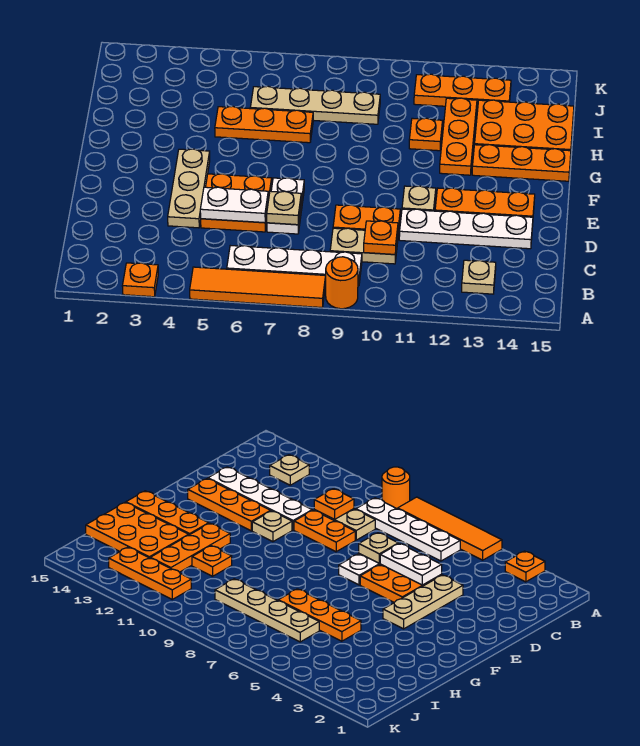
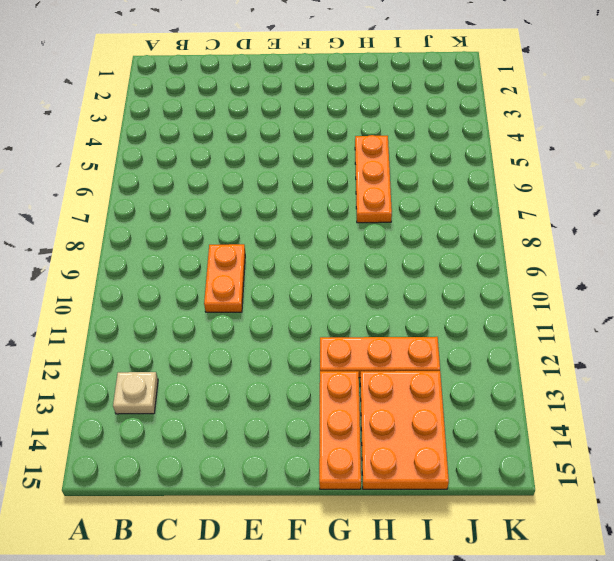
none -> orange plate A3 level 1
none -> orange tile A5:A8 level 1
none -> orange round brick A9 level 1

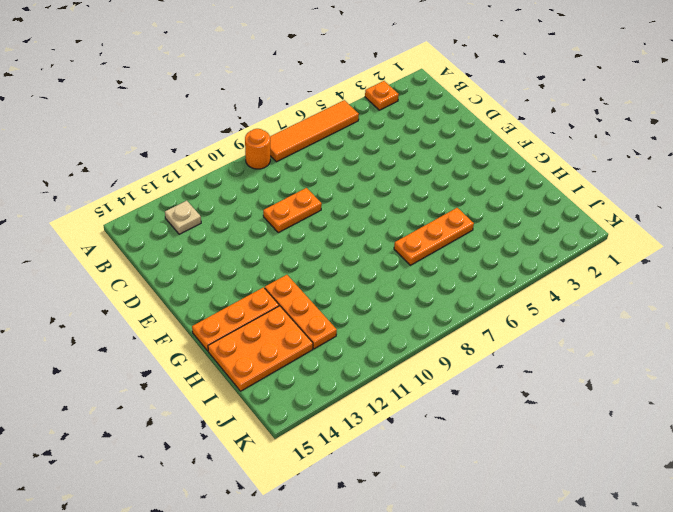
none -> white plate B6:B9 level 1
none -> tan plate C9:C10 level 1
none -> tan plate D4:F4 level 1

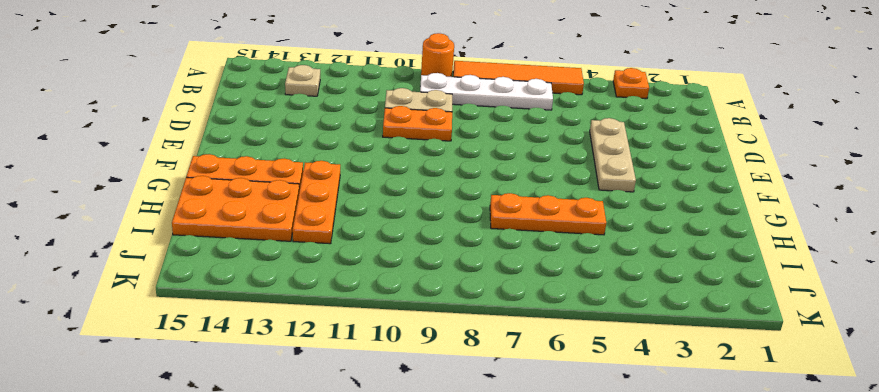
none -> orange plate D5:E6 level 1
none -> white plate D7:E7 level 1
none -> white plate D11:D14 level 1

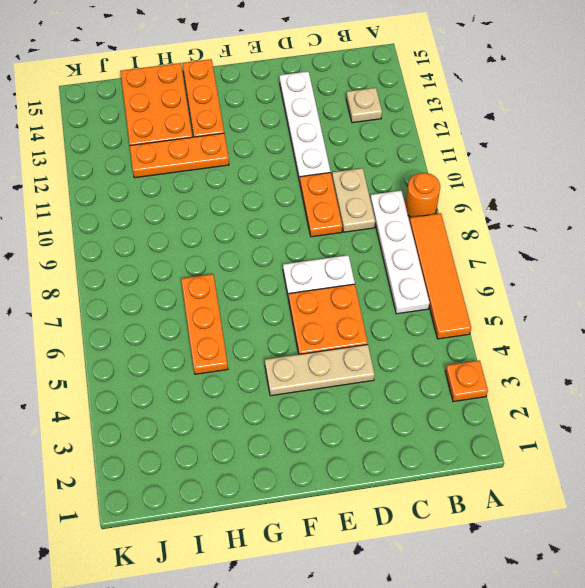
none -> tan plate E11 level 1
none -> orange plate E12:E14 level 1
none -> orange plate H11 level 1

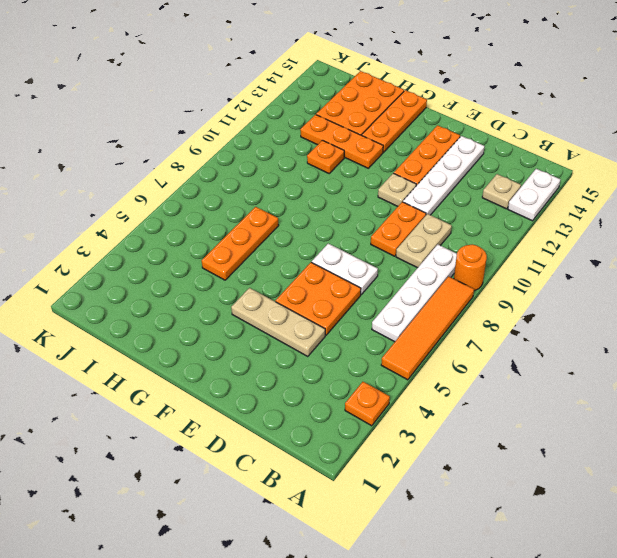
white plate A13:A14 level 1 -> white plate D5:D6 level 2
none -> tan plate I6:I9 level 1
none -> orange plate J11:J13 level 1
none -> orange plate C10 level 2

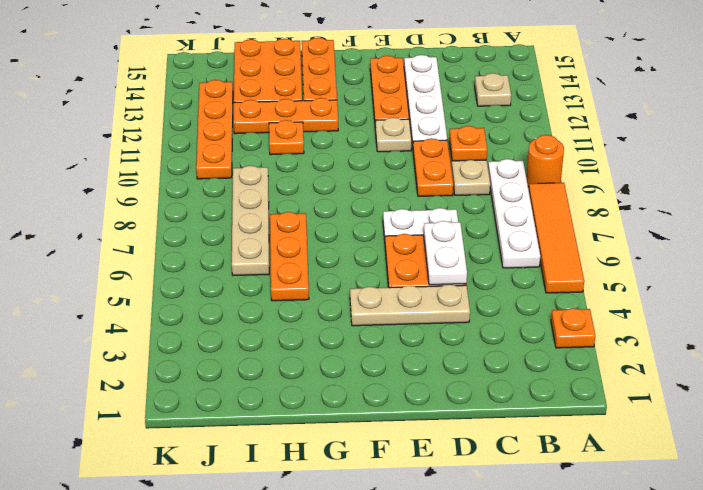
orange plate J10:J13 level 1 -> orange plate J11:J13 level 1
none -> tan plate D7 level 2

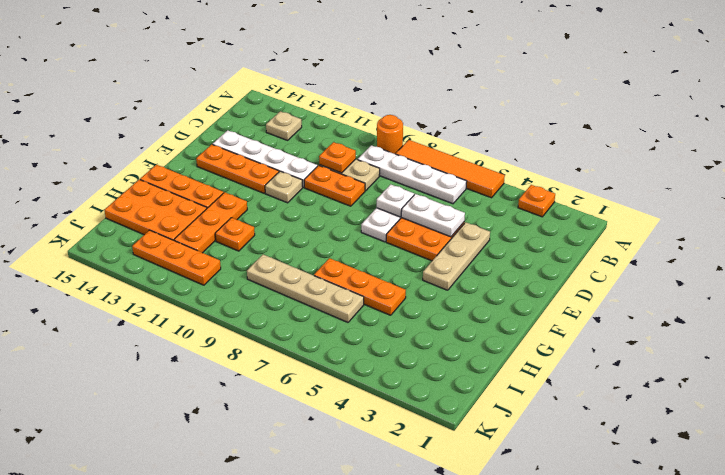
white plate D7 level 2 -> tan plate D7 level 2

